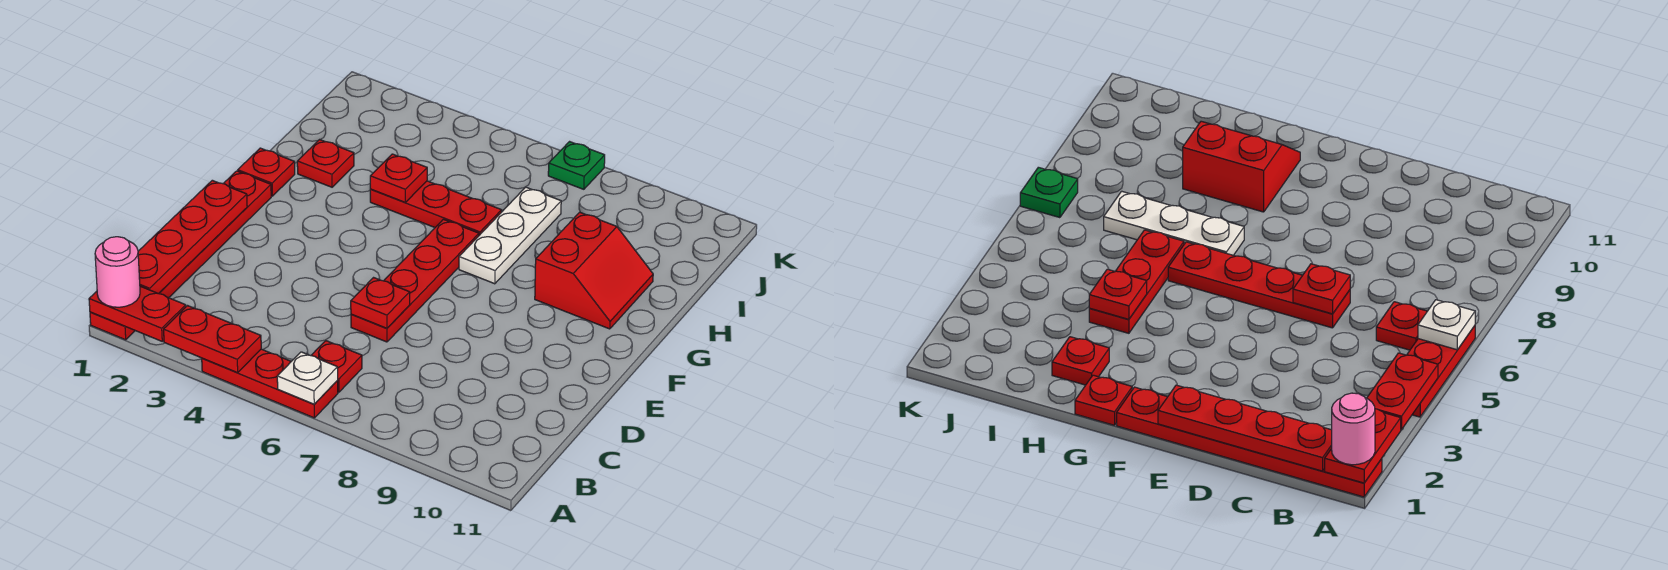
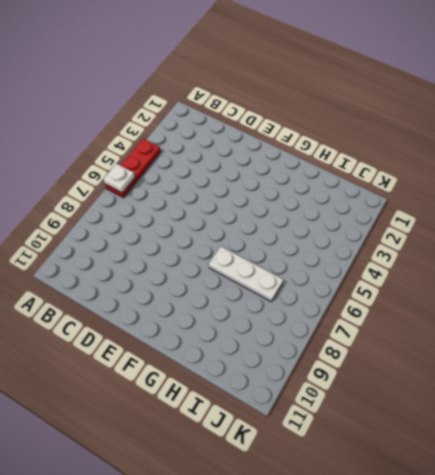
none -> red plate A1:F1 level 1
none -> red plate B6 level 1
none -> red plate D6:G6 level 1

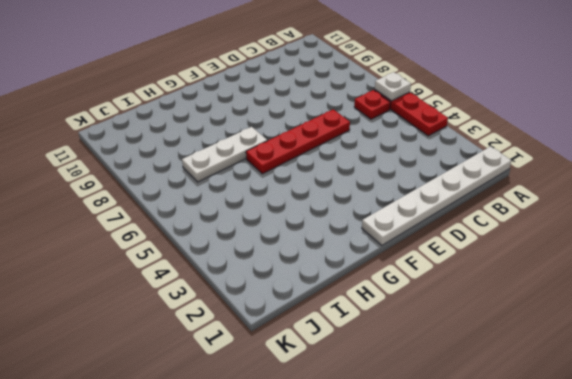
white plate A1:F1 level 1 -> red plate A1:F1 level 1
none -> red plate G1 level 1
none -> red slope G9:H10 level 1 top 9
none -> red plate H2 level 1

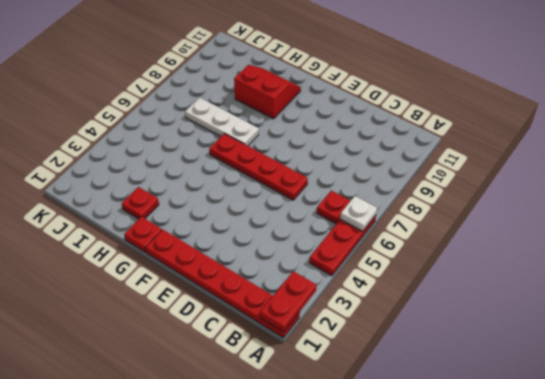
none -> red plate H4:H6 level 1
none -> green plate K7 level 1
none -> red plate A3:A4 level 2

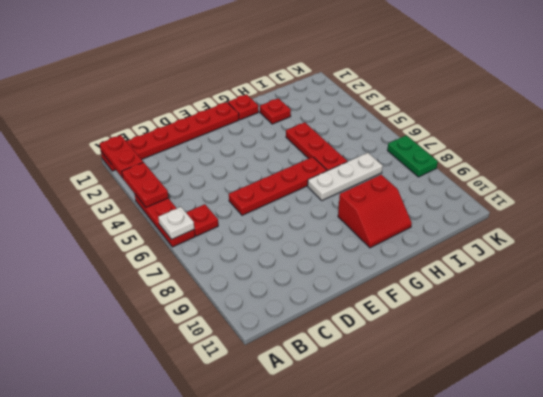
green plate K7:K8 level 1 -> green plate K7 level 1
none -> red plate B1:E1 level 2
none -> red plate D6 level 2
none -> red plate H4 level 2

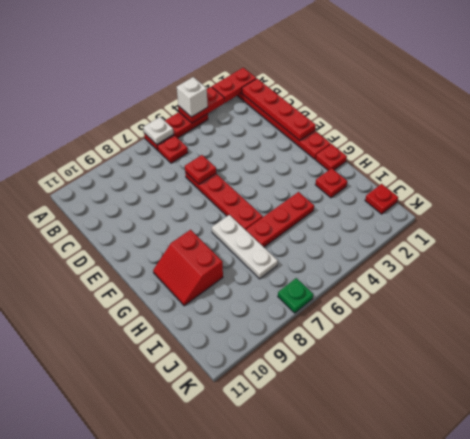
white brick A4 level 3 -> none
red plate J1 level 1 -> red plate H4 level 2
none -> pink round brick A1 level 3

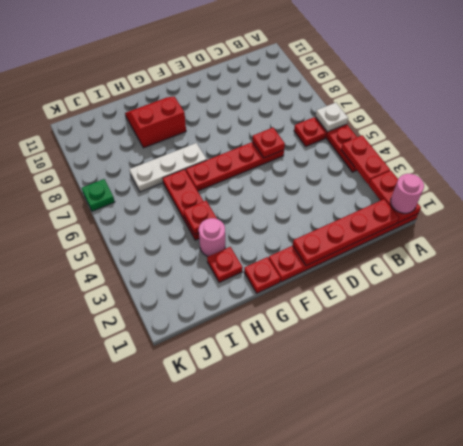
pink round brick H3 level 1 -> none

